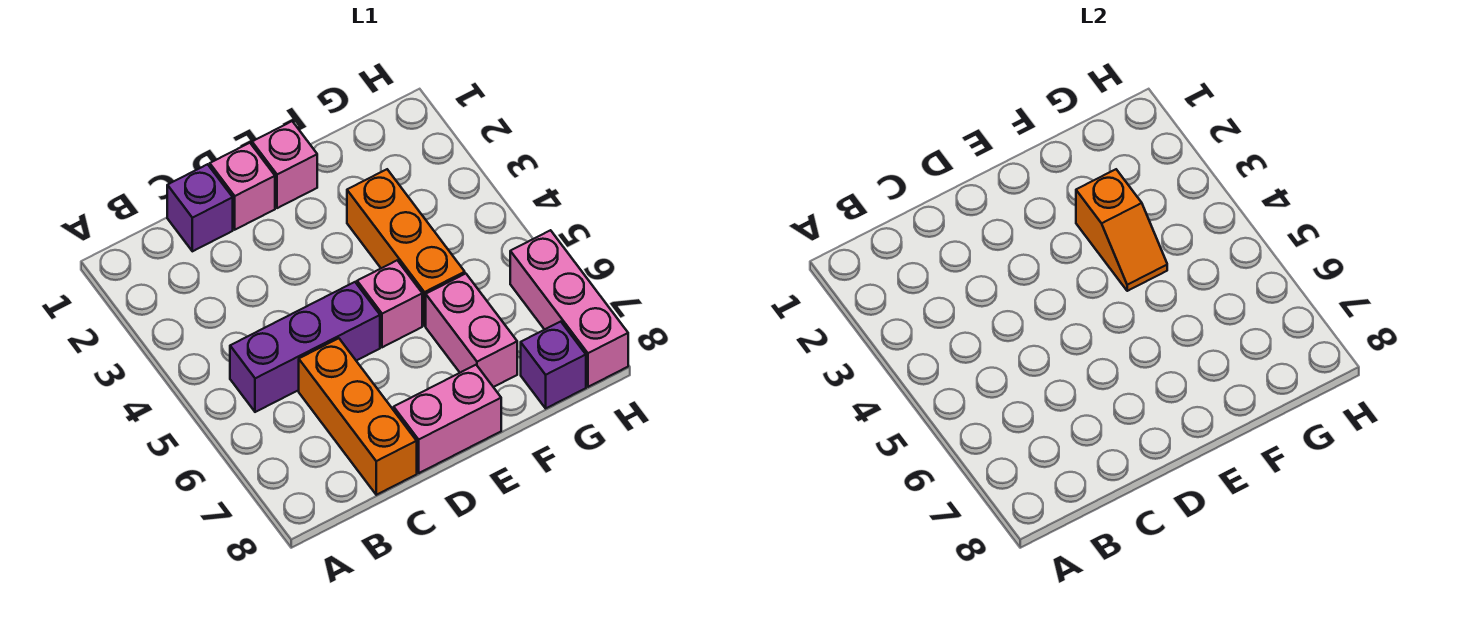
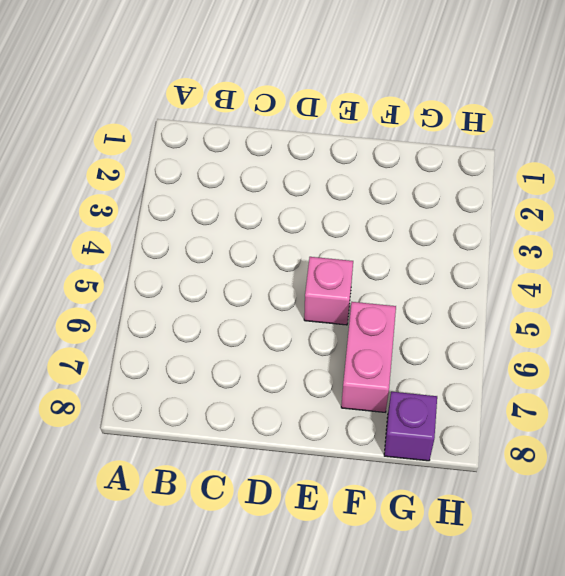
none -> purple brick B5:D5 level 1
none -> purple brick C1 level 1
none -> orange brick C6:C8 level 1

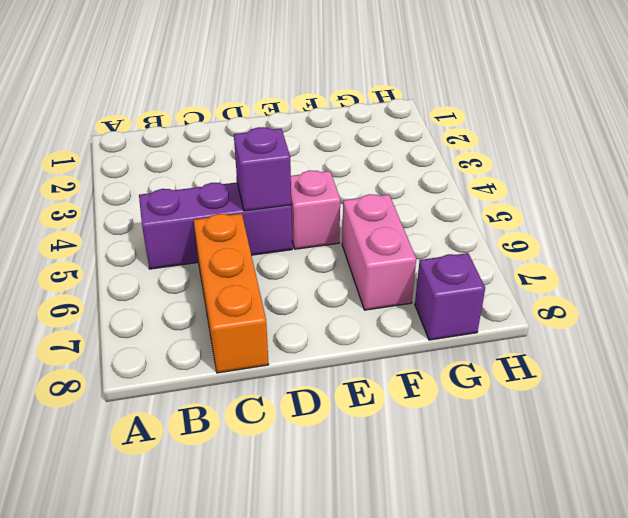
purple brick D5 level 2 -> purple brick C1 level 1
none -> pink brick D1 level 1
none -> pink brick D8:E8 level 1
none -> pink brick E1 level 1

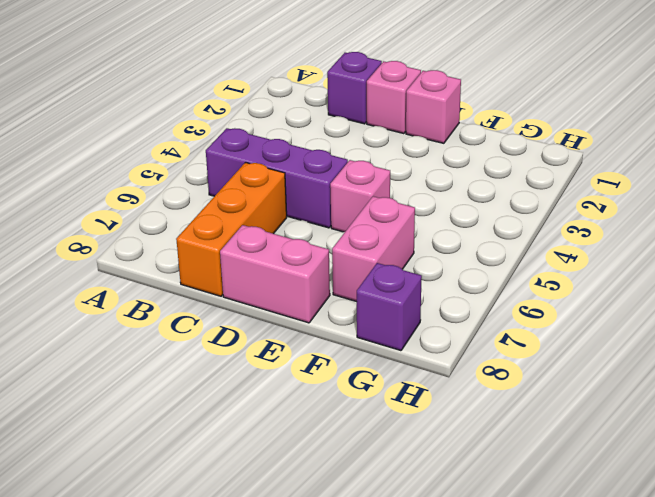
none -> orange brick F3:F5 level 1
none -> pink brick H6:H8 level 1
none -> orange slope F3:F4 level 2 top 3

